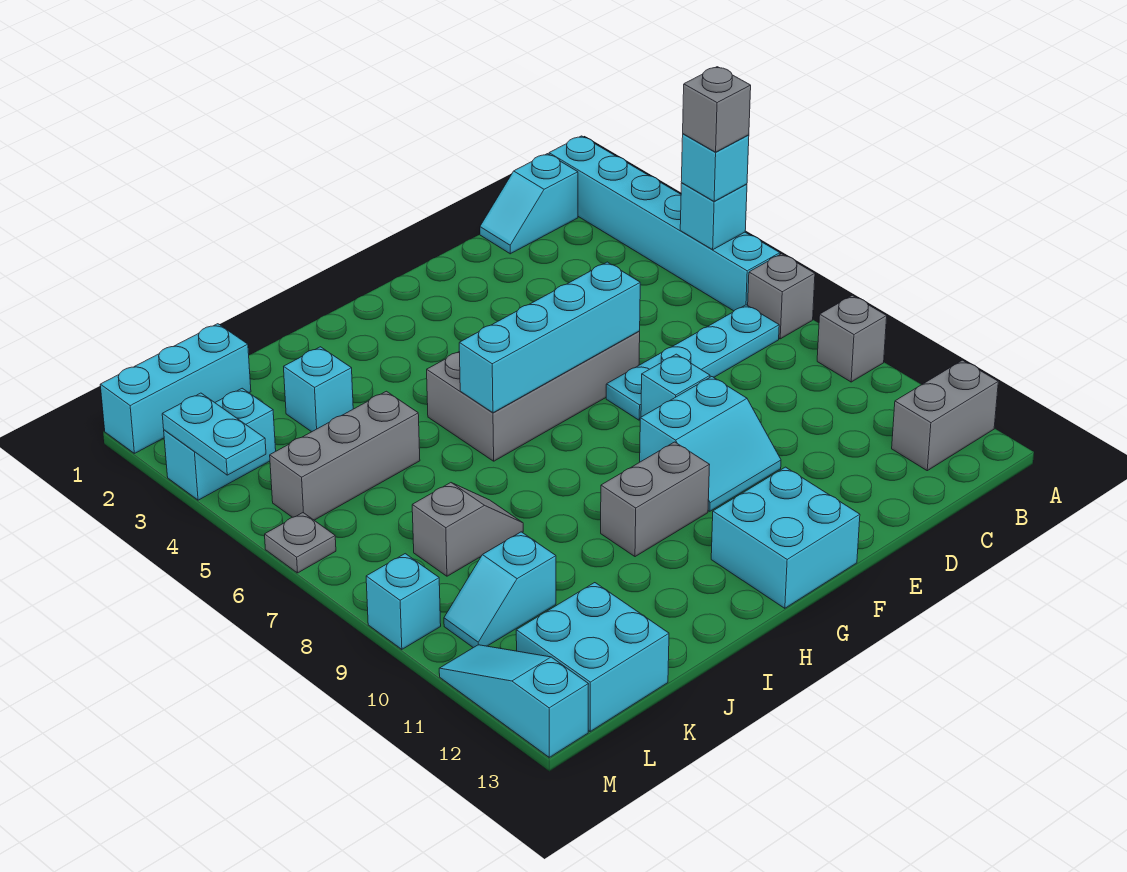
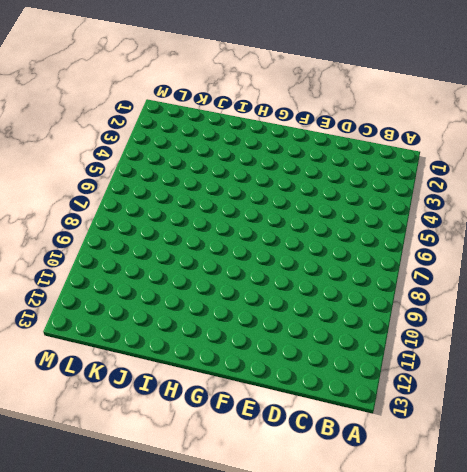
none -> cyan brick A1:A6 level 1
none -> grey brick A7 level 1
none -> grey brick A9 level 1

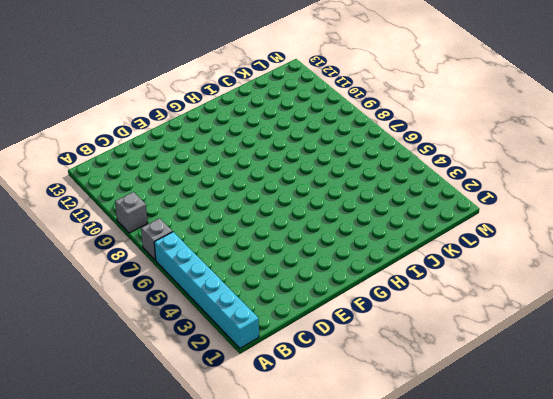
none -> grey brick A12:B12 level 1
none -> cyan slope B1:C1 level 1 top B
none -> cyan plate B7:E7 level 1

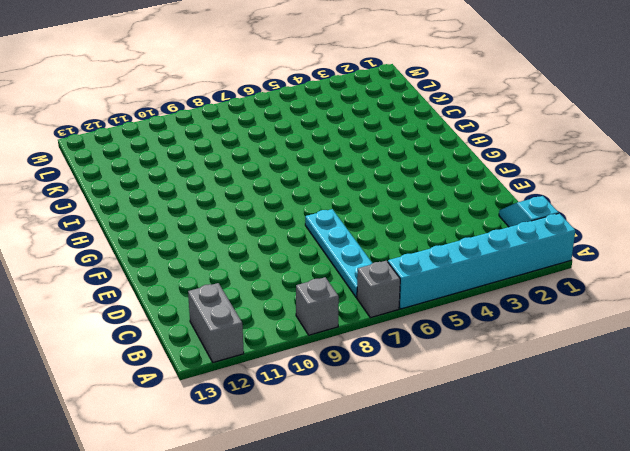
none -> grey brick E5:H6 level 1
none -> cyan brick E8 level 1
none -> cyan slope E9:F10 level 1 top 9

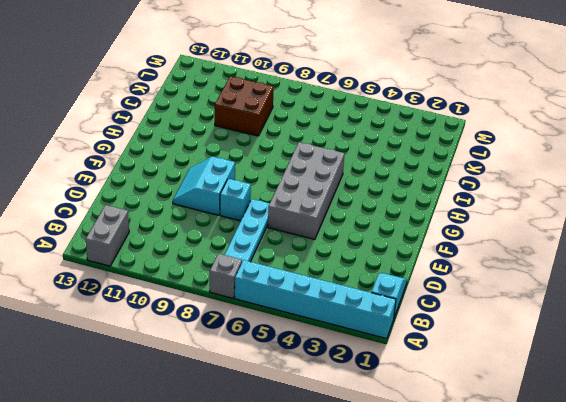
brown brick J9:K10 level 1 -> cyan slope K10:L10 level 1 top K
none -> grey brick A9 level 1
none -> cyan brick F12:G13 level 1
none -> grey brick G10:H10 level 1

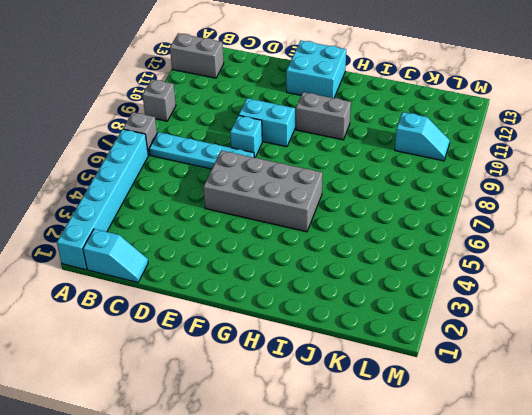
none -> cyan brick J3 level 1
none -> grey brick J5:L5 level 1
none -> grey slope J8:K8 level 1 top K

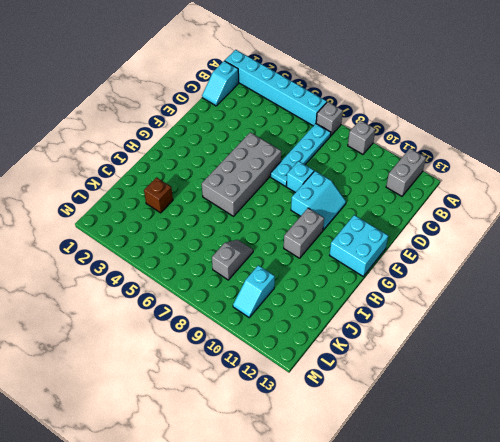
brown brick J3 level 1 -> cyan brick J3 level 1
none -> grey brick J5:L5 level 1
none -> cyan brick K1:M1 level 1
none -> cyan brick K12:L13 level 1

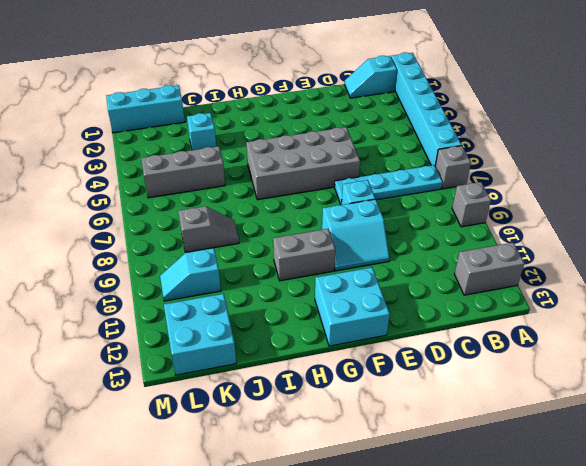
none -> cyan brick L3:M3 level 1
none -> grey plate M6 level 1
none -> cyan brick M9 level 1

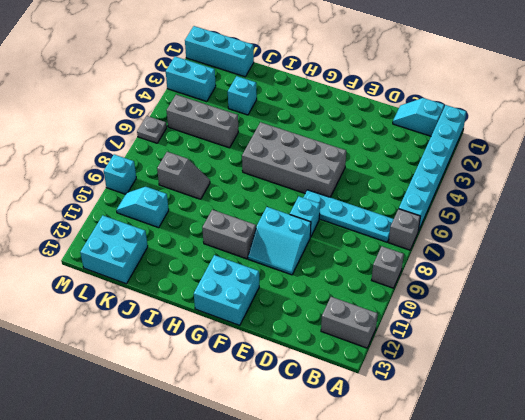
none -> cyan slope M11:M13 level 1 top 13
none -> cyan brick A5 level 2
none -> cyan brick E6:H6 level 2

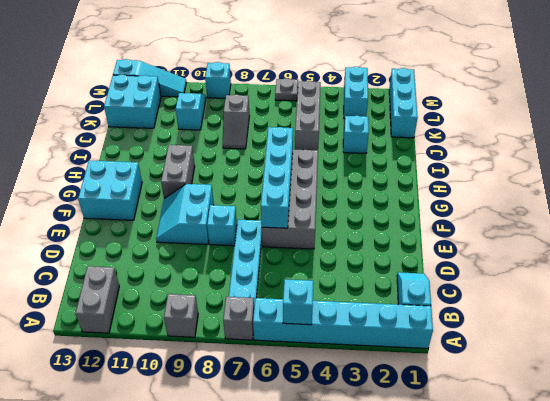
none -> cyan plate M3:M4 level 2
none -> cyan brick A5 level 3
none -> grey brick A5 level 4

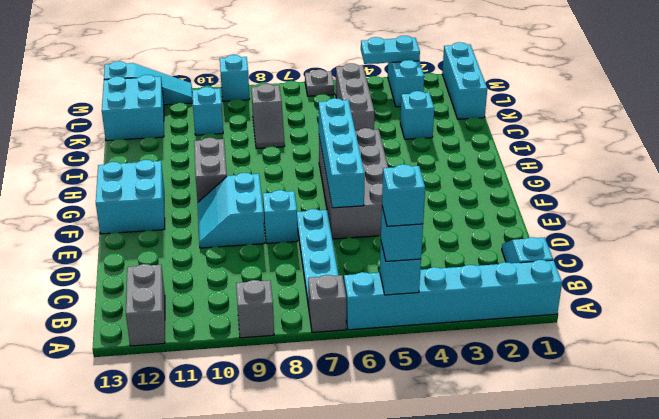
cyan brick A5 level 4 -> grey brick A5 level 4

